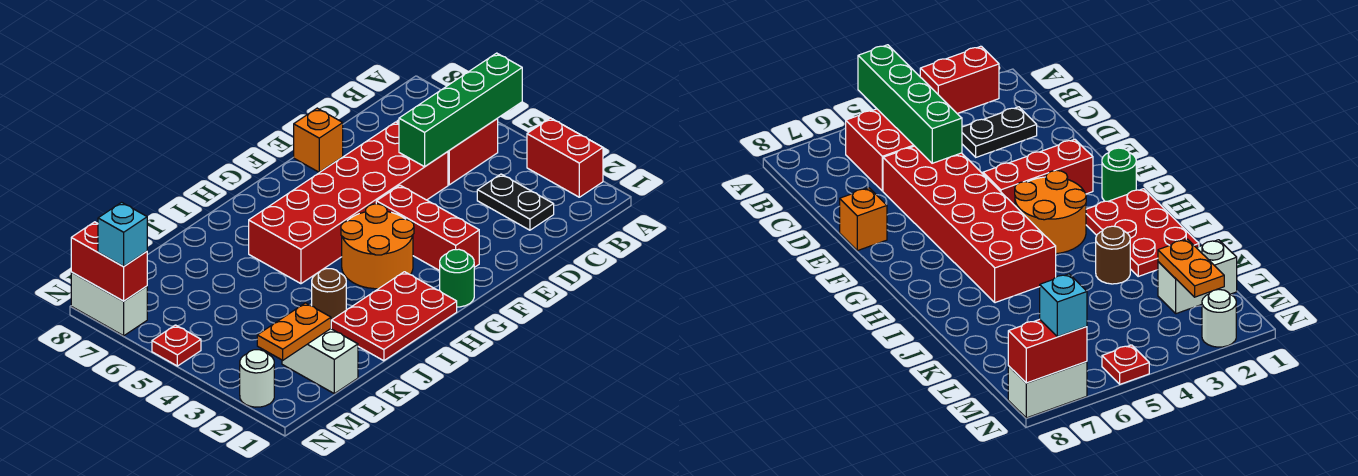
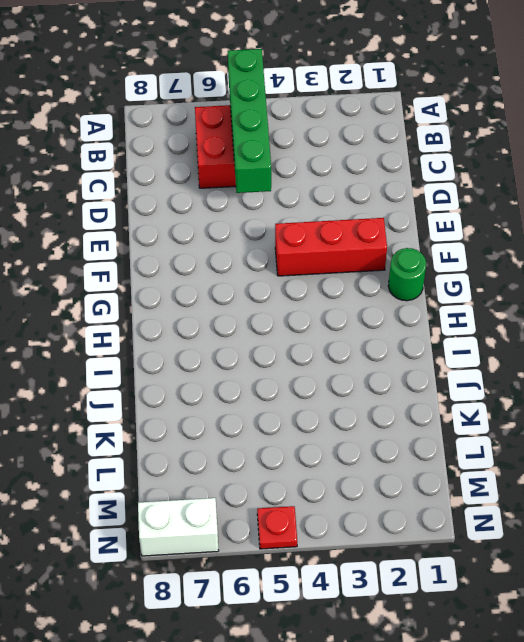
none -> red brick A2:A3 level 1
none -> black plate C2:C3 level 1
none -> red brick D5:I6 level 1

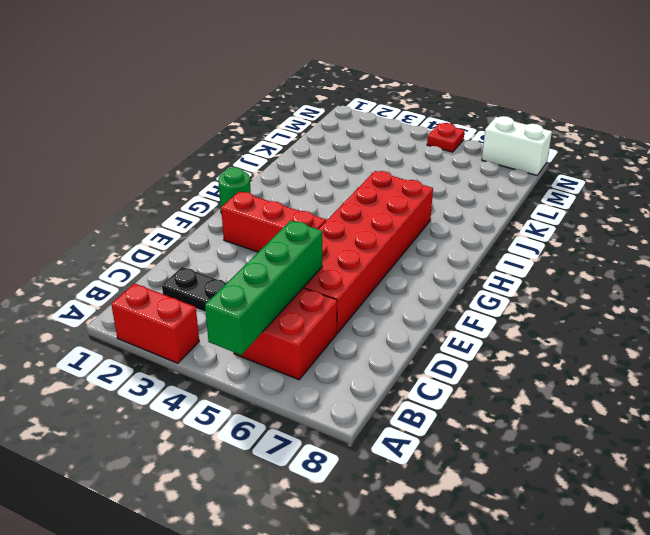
none -> orange brick E8 level 1
none -> orange round brick G3:H4 level 1
none -> red plate H1:J2 level 1

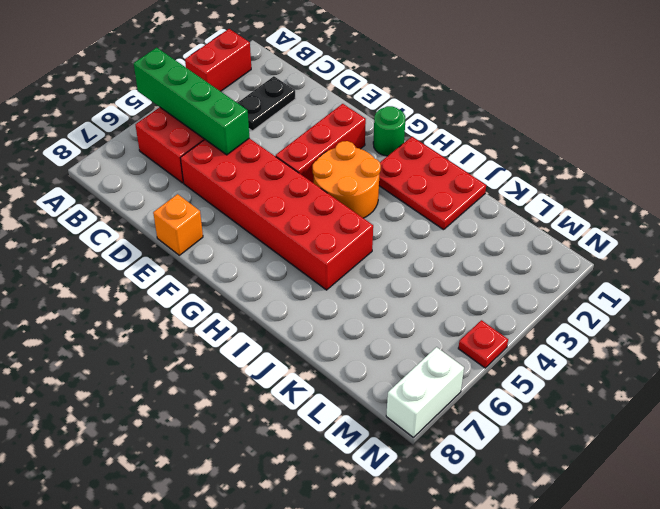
none -> brown round brick J3 level 1
none -> white brick L1:L2 level 1
none -> white round brick N2 level 1

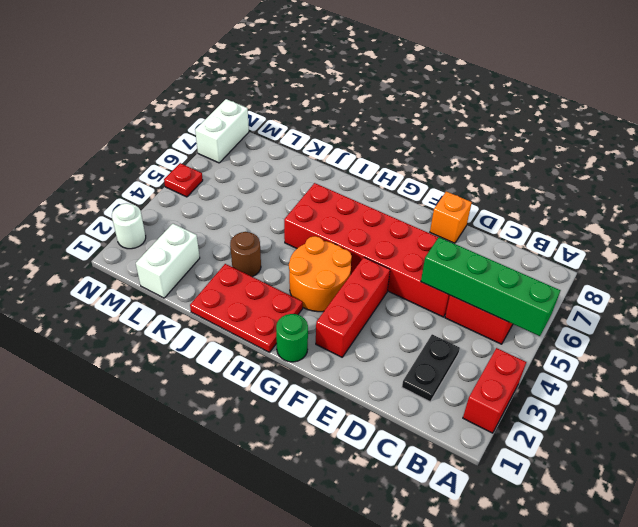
none -> orange plate L2:M2 level 2
none -> red brick N7:N8 level 2
none -> cyan brick N7 level 3

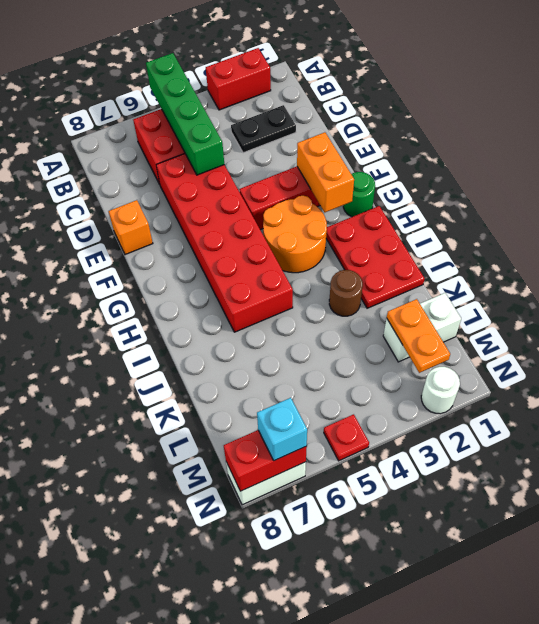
orange brick F2:G2 level 2 -> none

